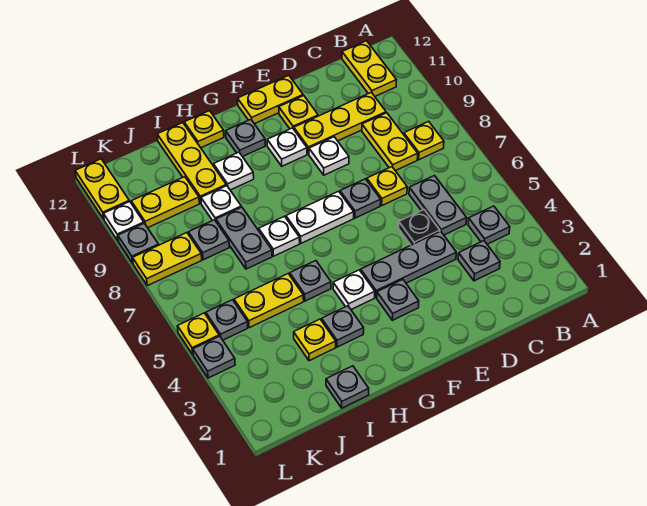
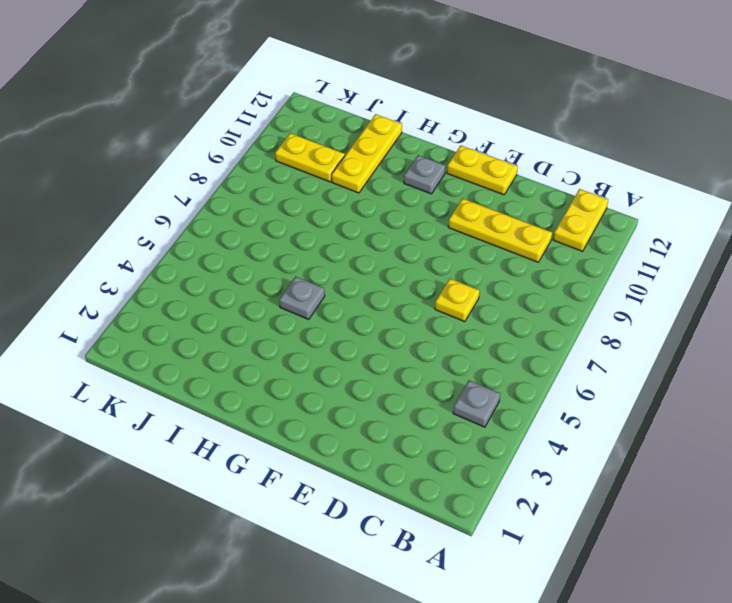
none -> yellow plate B8 level 1
none -> grey plate C3 level 1
none -> grey plate C5:C6 level 1
none -> yellow plate C8:C9 level 1

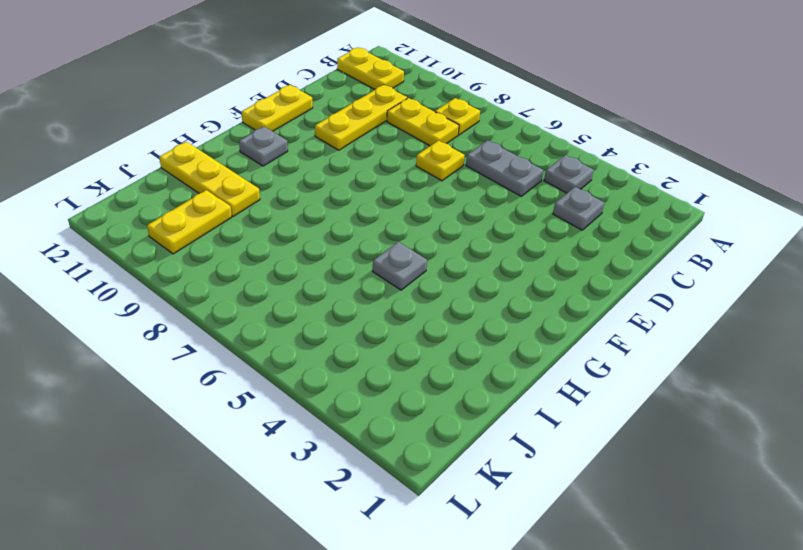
none -> grey plate D4:F4 level 1
none -> black plate D5 level 1
none -> grey plate E7 level 1
none -> white plate E9 level 1

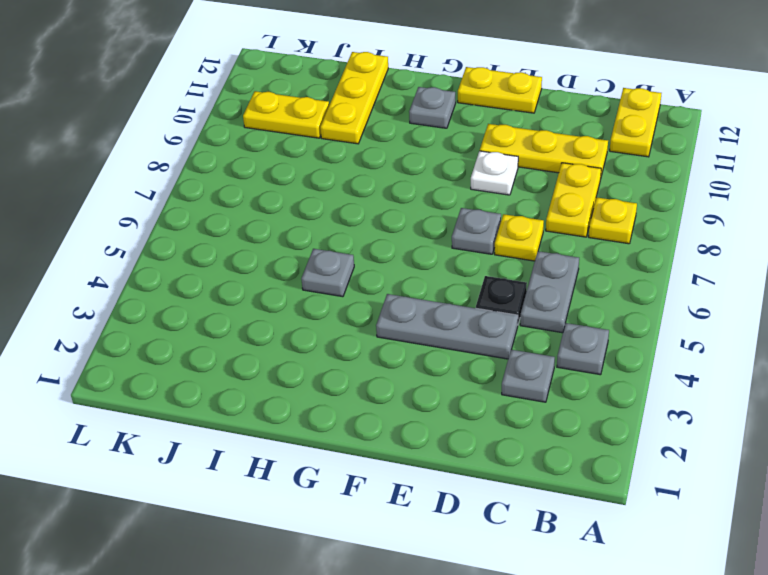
none -> yellow plate E11 level 1
none -> grey plate F3 level 1
none -> white plate F7:G7 level 1
none -> white plate F10 level 1

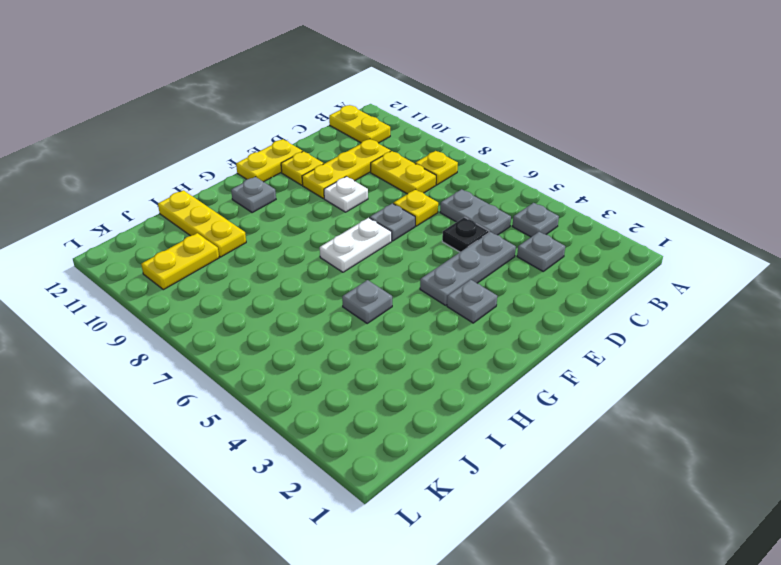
none -> white plate F10 level 1
none -> white plate G4 level 1
none -> grey plate H3 level 1
none -> white plate H7 level 1

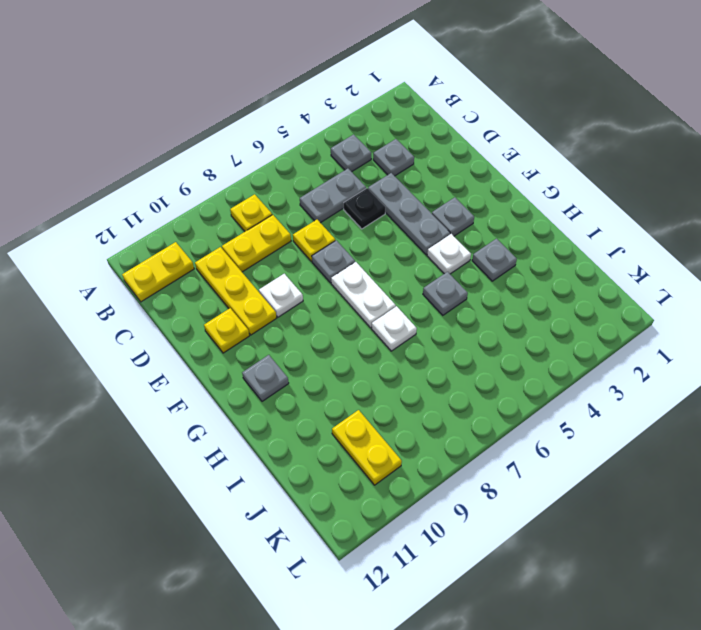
none -> yellow plate E12:F12 level 1
none -> white plate F10 level 1
none -> white plate H10 level 1
none -> yellow plate H12 level 1

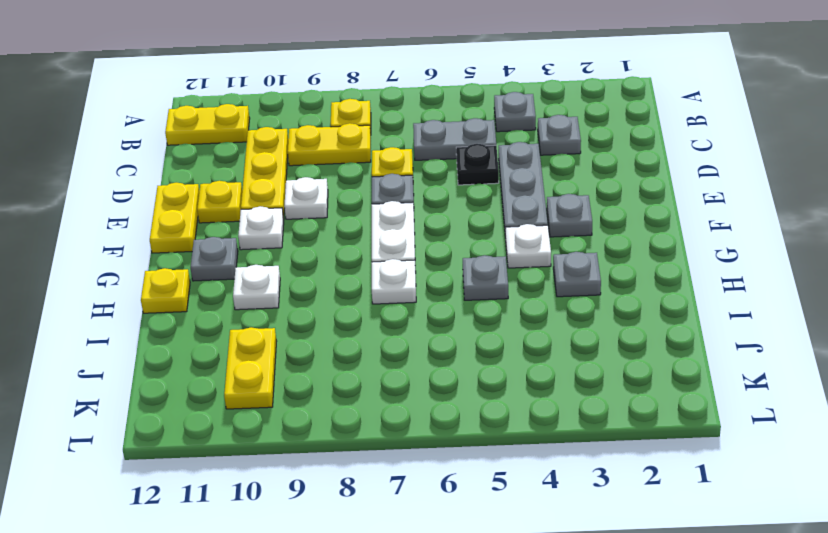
none -> grey plate I1 level 1
none -> yellow plate I3 level 1
none -> yellow plate I5:J5 level 1
none -> grey plate I7:I8 level 1

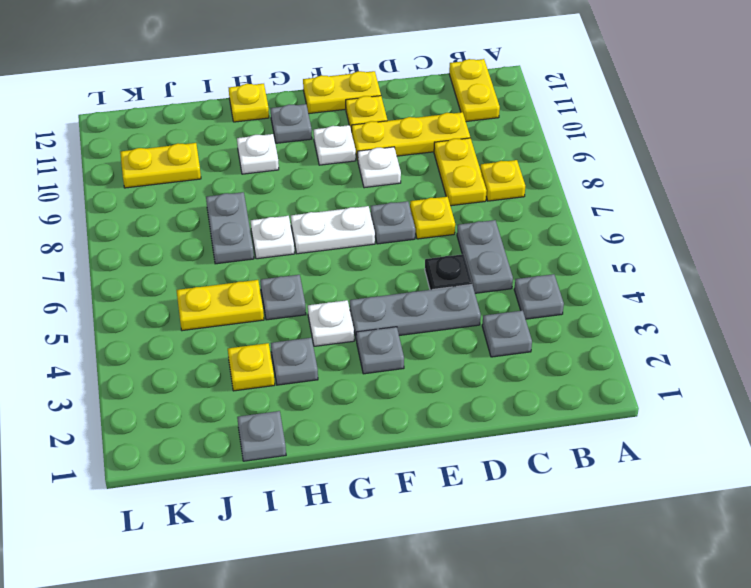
none -> white plate I9 level 1
none -> yellow plate I10:I12 level 1
none -> grey plate J8 level 1
none -> grey plate K5 level 1

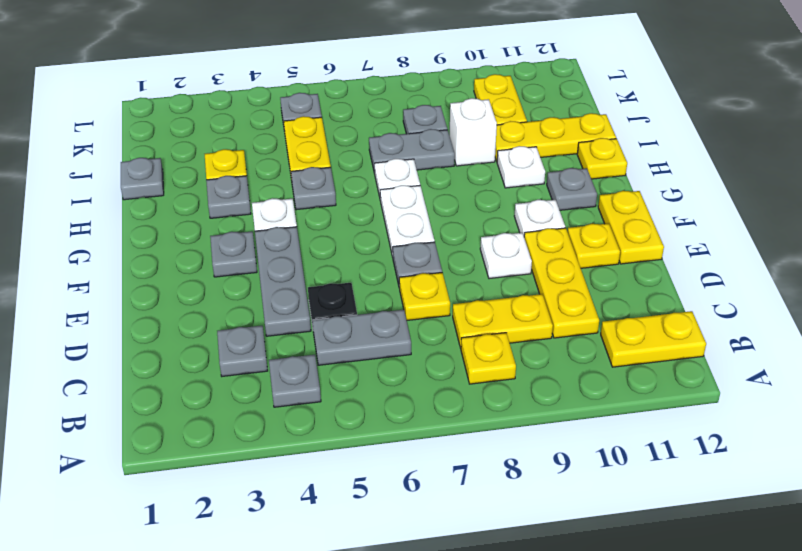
white brick I9 level 1 -> white plate I9 level 1
none -> yellow plate K8:L8 level 1
none -> grey plate L4 level 1
none -> yellow plate L5 level 1
none -> grey plate L9 level 1

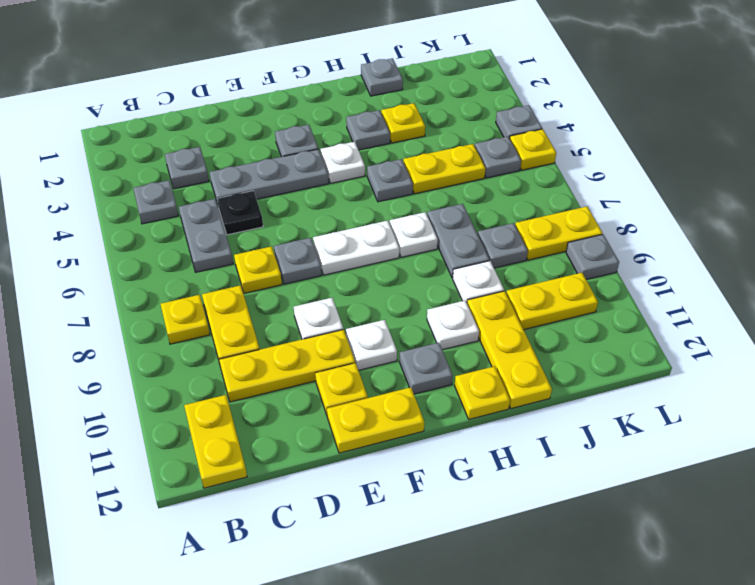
none -> white plate L10 level 1
none -> yellow plate L11:L12 level 1

